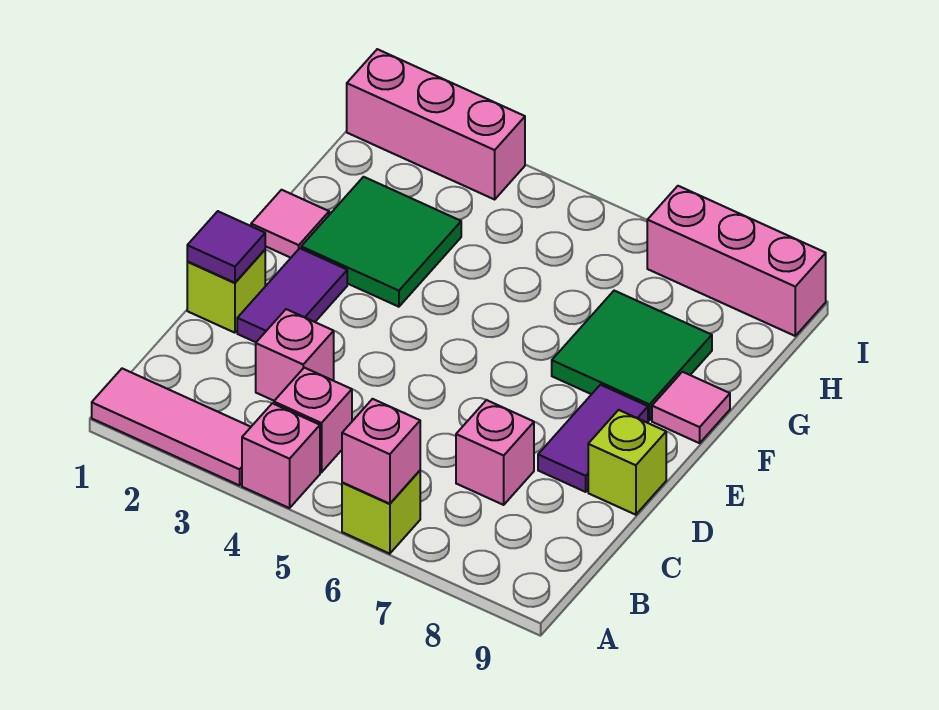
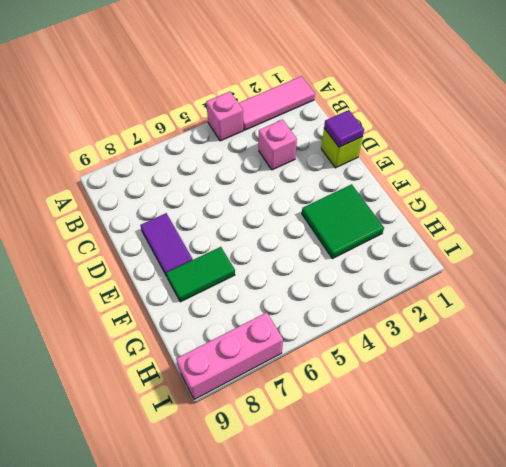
green tile F7:F8 level 1 -> green tile F7:G8 level 1
none -> lime brick A6 level 1
none -> pink brick B4 level 1
none -> pink brick C7 level 1

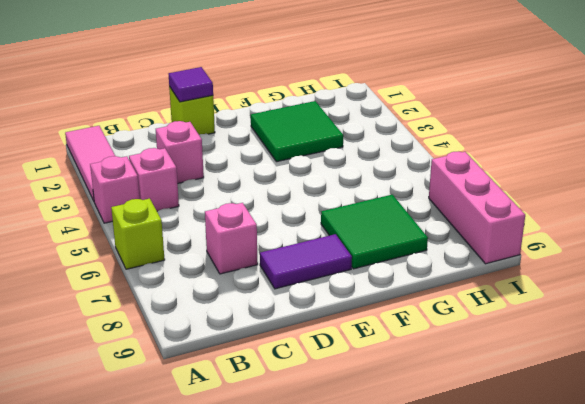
none -> purple tile D2:E2 level 1
none -> lime brick D9 level 1
none -> pink tile F1 level 1

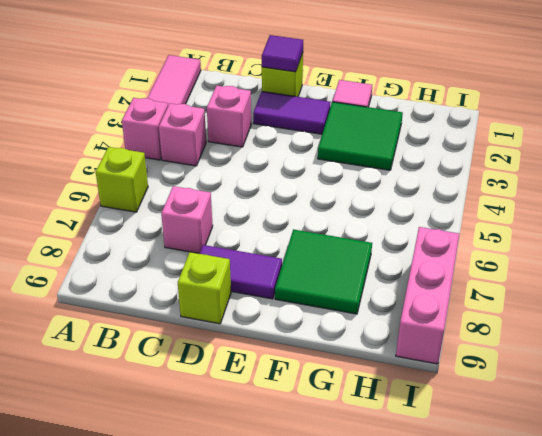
none -> pink tile F9 level 1
none -> pink brick I1:I3 level 1
none -> pink brick A6 level 2

